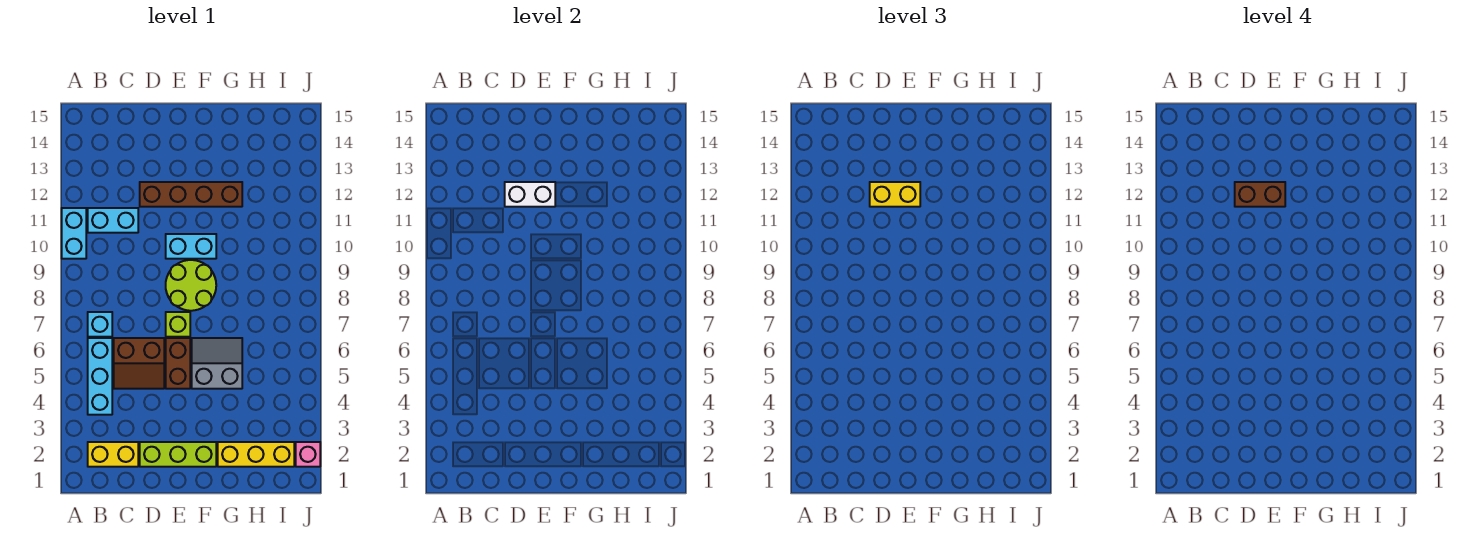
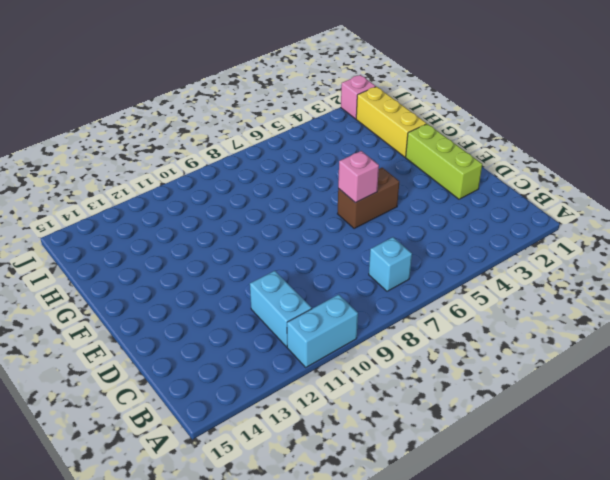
pink brick E6 level 2 -> none
none -> yellow brick B2:C2 level 1
none -> cyan brick B4:B6 level 1
none -> brown slope C5:D6 level 1 top 6

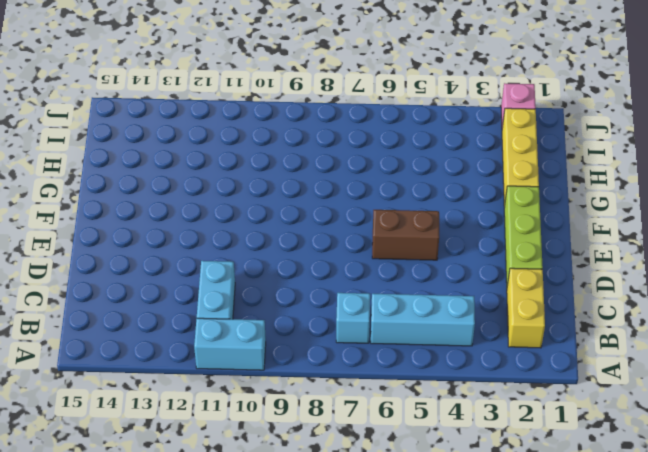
none -> brown slope C5:D6 level 1 top 6
none -> brown brick D12:G12 level 1
none -> lime brick E7 level 1

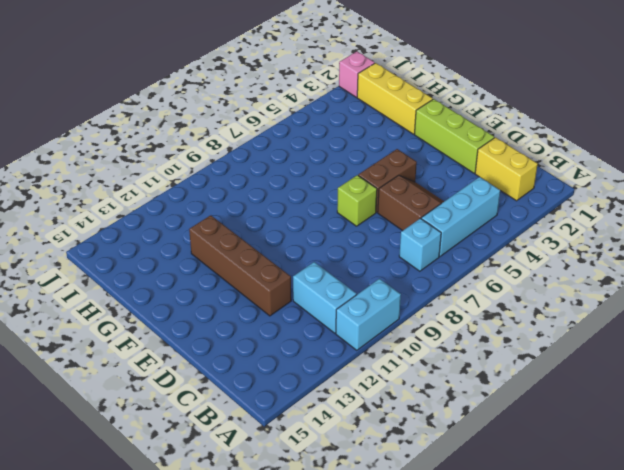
none -> lime round brick E8:F9 level 1
none -> cyan brick E10:F10 level 1
none -> grey slope F5:G6 level 1 top 5

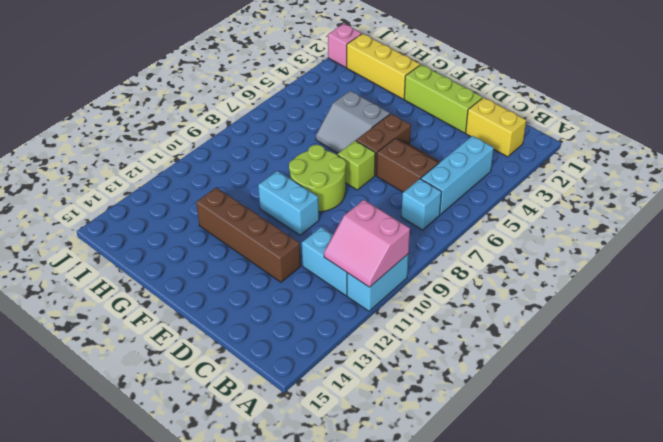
pink slope A10:B11 level 2 top 10 -> none
none -> white brick D12:E12 level 2
none -> yellow brick D12:E12 level 3
none -> brown brick D12:E12 level 4

